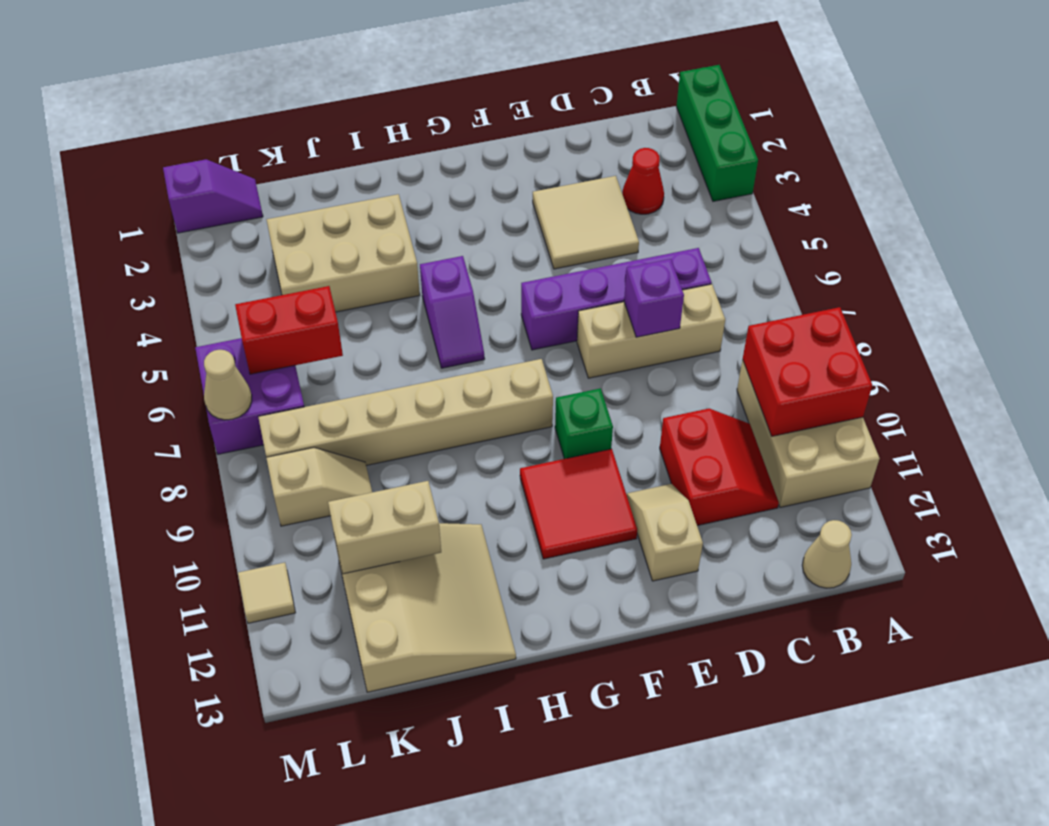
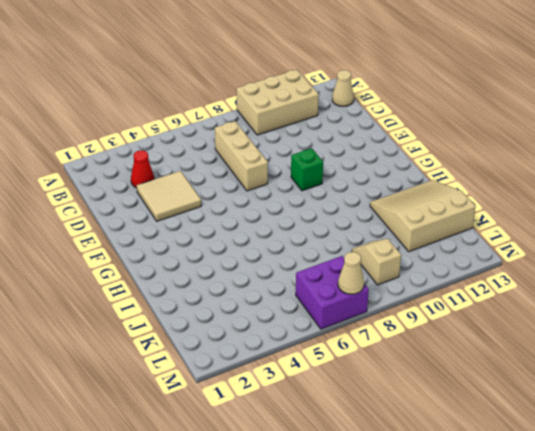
none -> green brick A1:A3 level 1
none -> purple brick C6:F6 level 1
none -> red slope C10:D11 level 1 top D

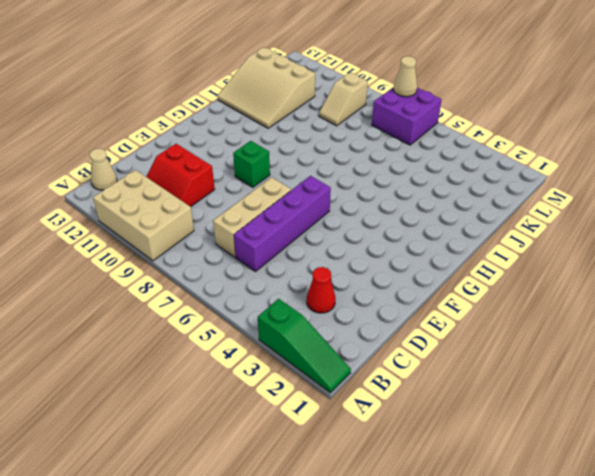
green slope A1:A3 level 1 top 3 -> green brick A1:A3 level 1
none -> tan tile D3:E4 level 1
none -> tan slope E11:E12 level 1 top 12
none -> red tile F10:G11 level 1

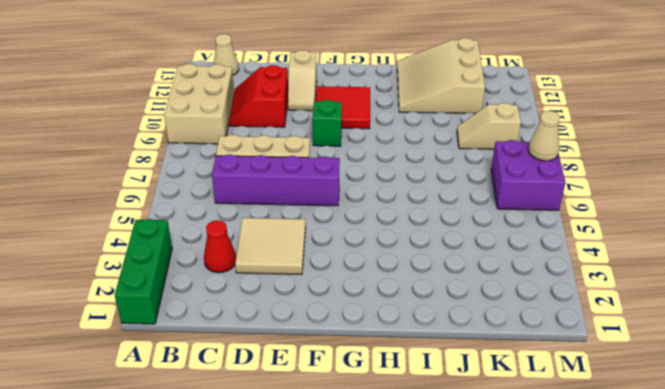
none -> tan brick G8:L8 level 1
none -> purple slope H5:H6 level 1 top 5
none -> tan brick I3:K4 level 1

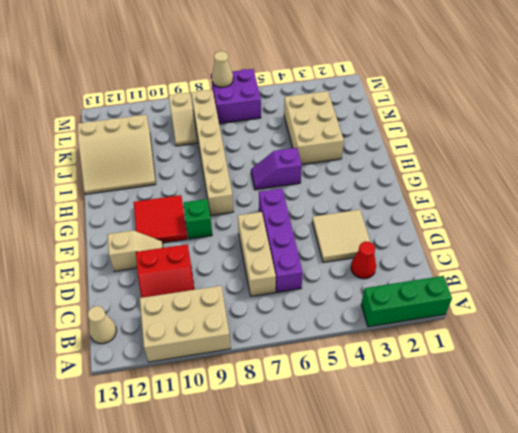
none -> purple slope L1:M1 level 1 top M
none -> tan tile M11 level 1
none -> red brick A9:B10 level 2

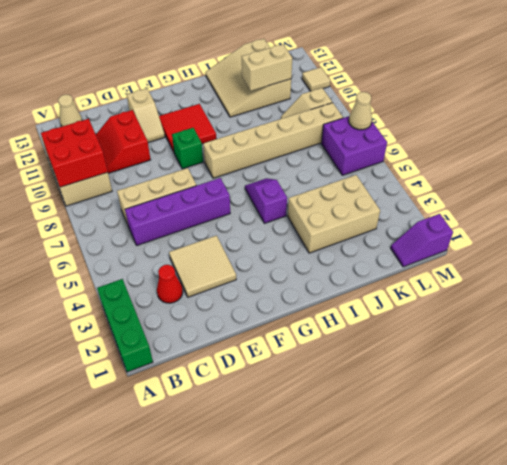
none -> purple brick D7 level 2
none -> red brick K6:L6 level 2

